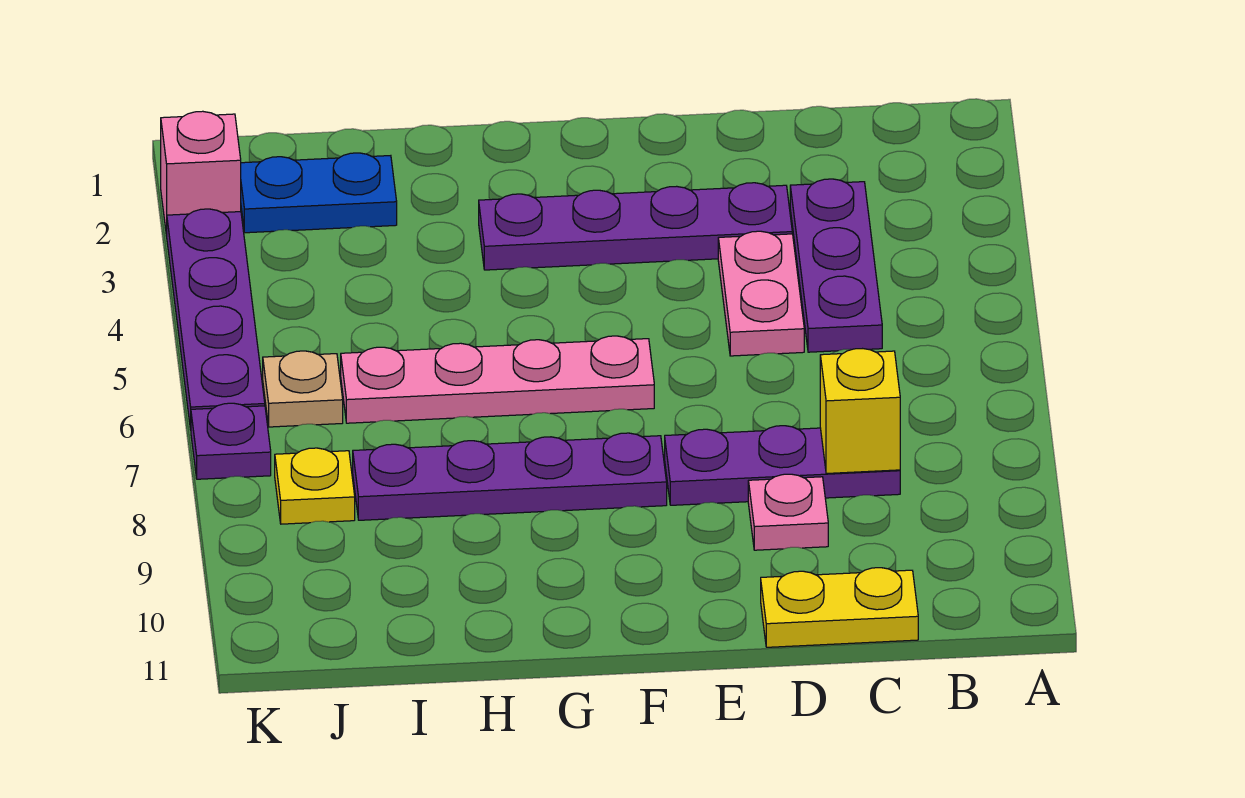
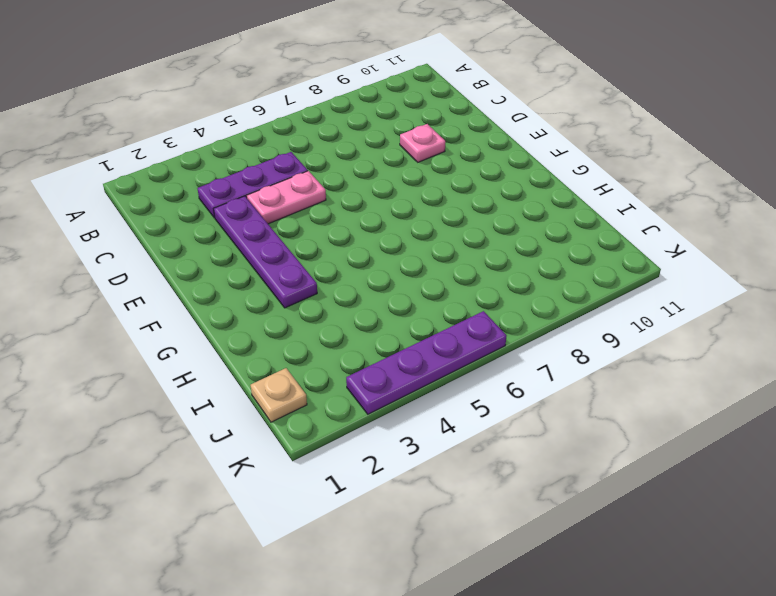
tan plate J1 level 1 -> tan plate J6 level 1
none -> purple plate C8:E8 level 1
none -> yellow plate C11:D11 level 1
none -> pink plate F6:I6 level 1

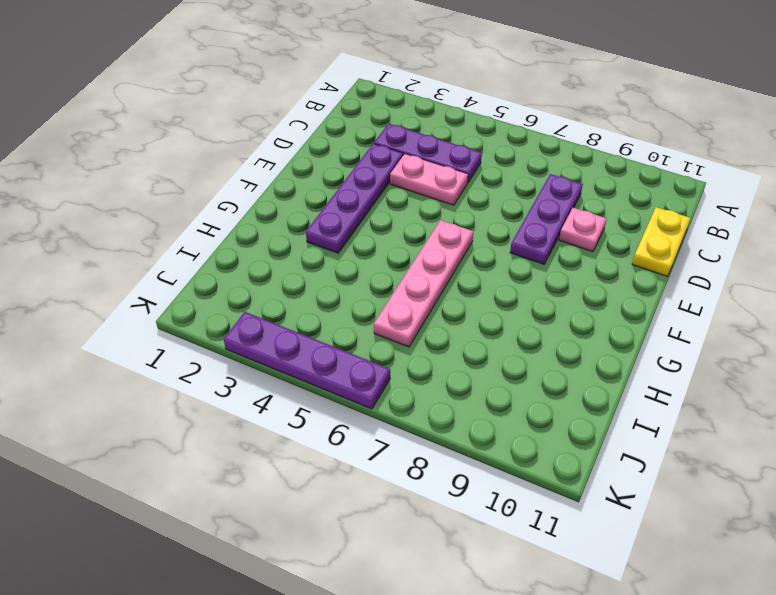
none -> purple plate F8:I8 level 1
none -> blue plate I2:J2 level 1
none -> tan plate J6 level 1

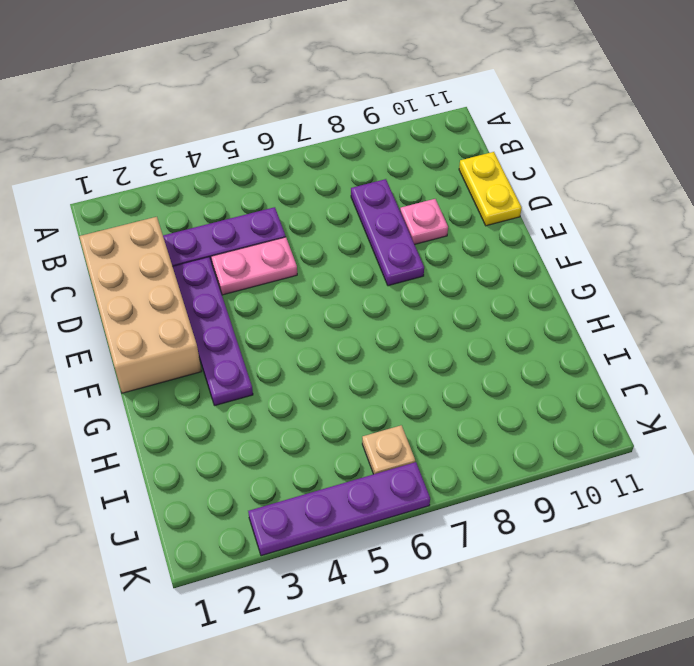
tan brick C1:F2 level 1 -> none
none -> pink plate F6:I6 level 1
none -> purple plate F8:I8 level 1
none -> blue plate I2:J2 level 1

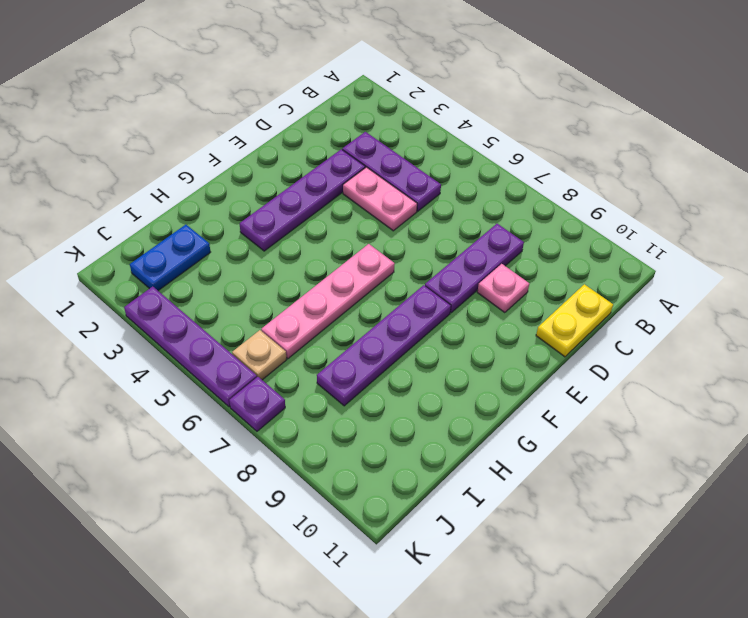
none -> yellow plate J8 level 1
none -> pink brick K2 level 1
none -> yellow brick C8 level 2

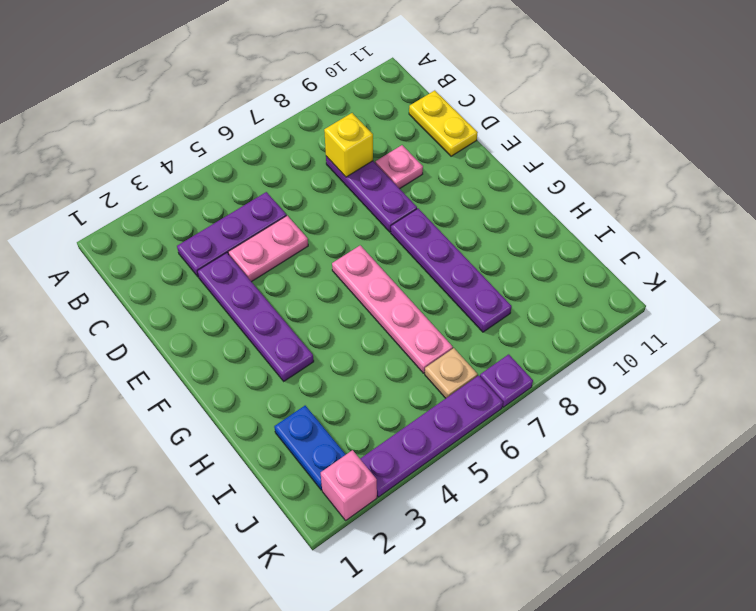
none -> yellow plate J8 level 1

